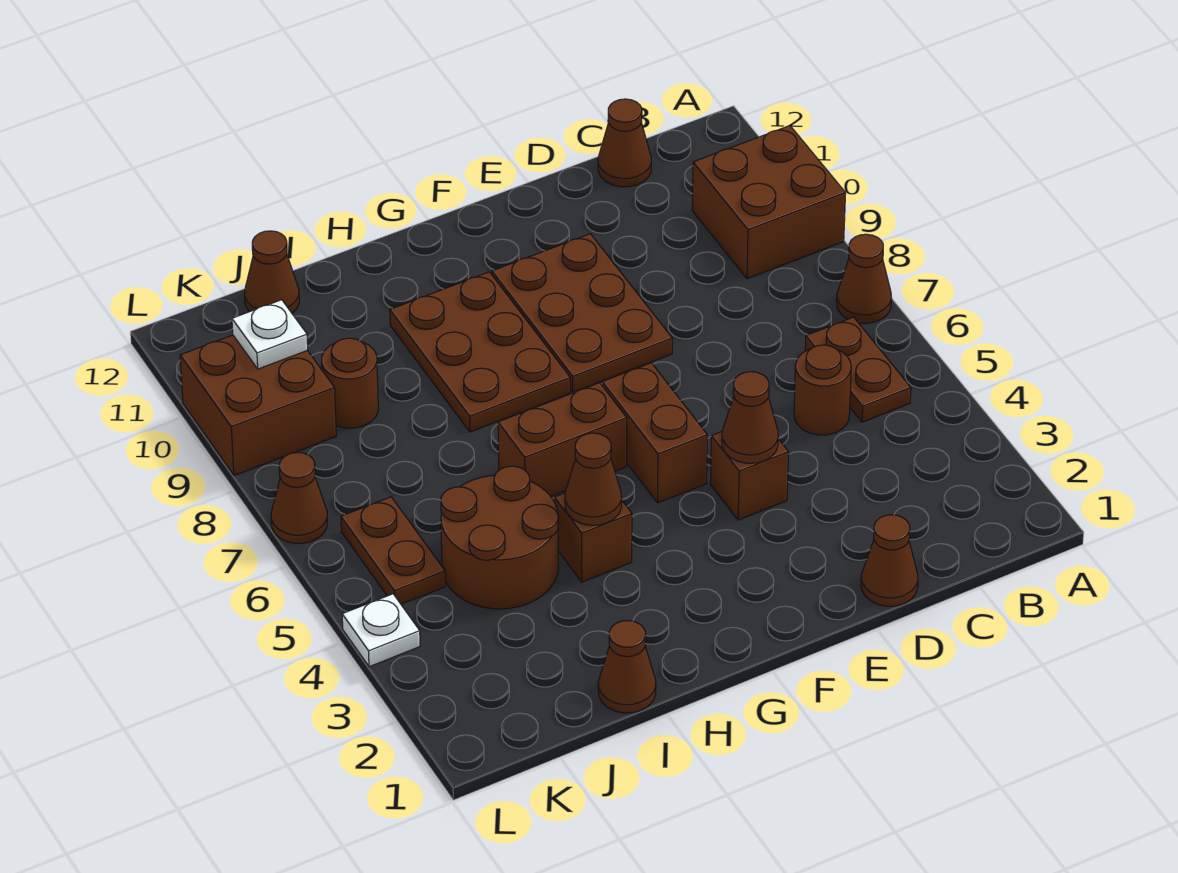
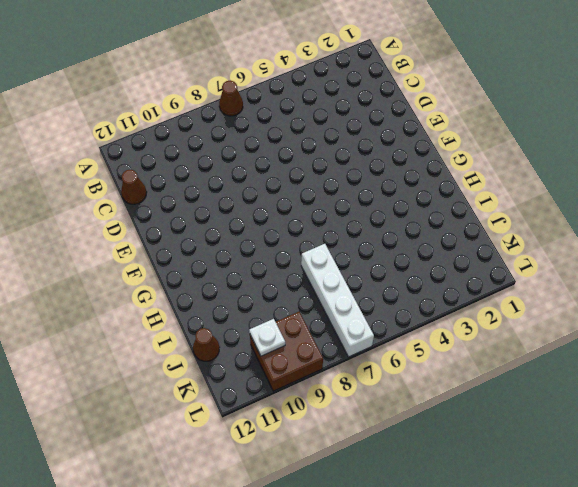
white brick I7:L7 level 1 -> brown cone L7 level 1
none -> brown brick A9:B10 level 1
none -> brown plate B5:B6 level 1
none -> brown round brick C5 level 1

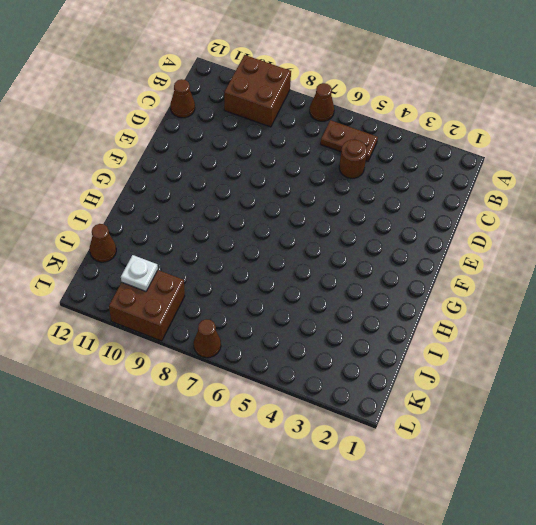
none -> brown cone D1 level 1
none -> brown brick E4 level 1
none -> brown plate E8:F10 level 1

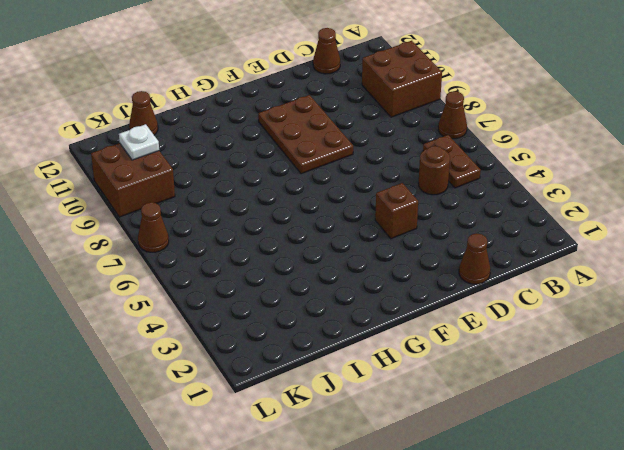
none -> brown brick F5:F6 level 1
none -> brown brick G6:H6 level 1
none -> brown plate G8:H10 level 1

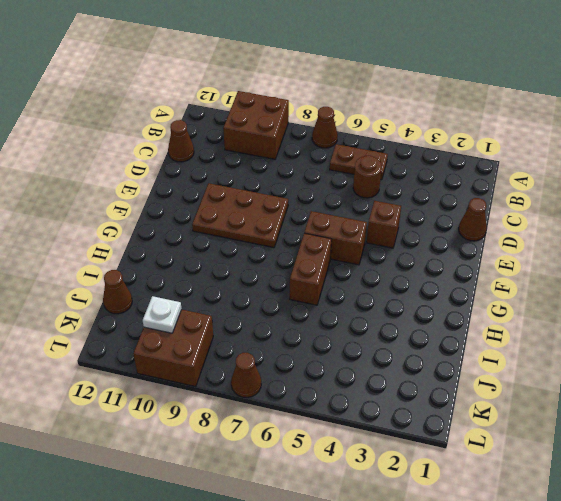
none -> brown plate G8:H10 level 1
none -> brown brick H4 level 1
none -> brown cone I1 level 1

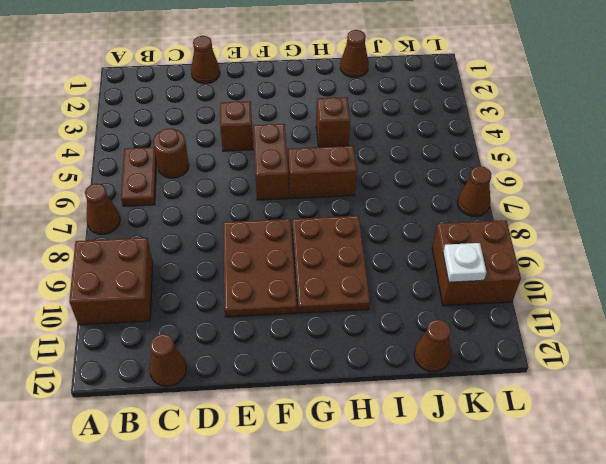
none -> brown round brick I4:J5 level 1
none -> brown round brick J9 level 1
none -> brown plate K5:K6 level 1

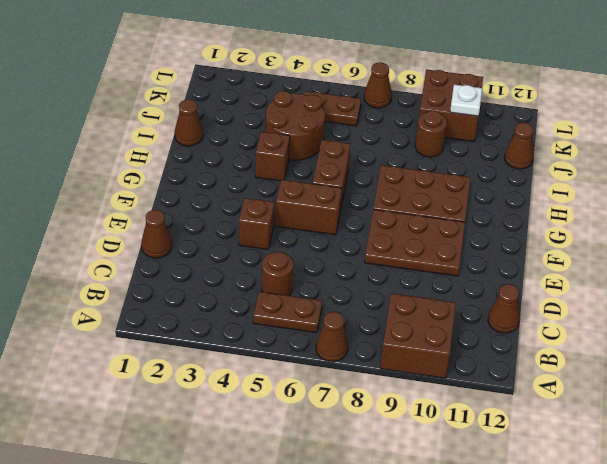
none -> white plate L4 level 1
none -> brown cone E4 level 2
none -> brown cone H4 level 2

